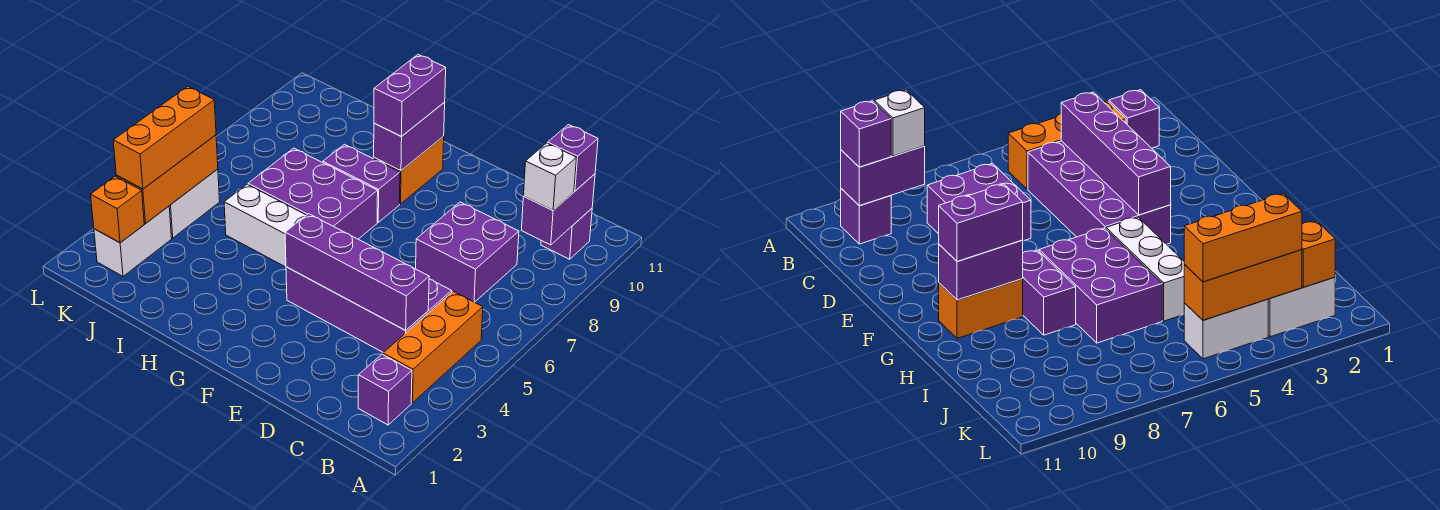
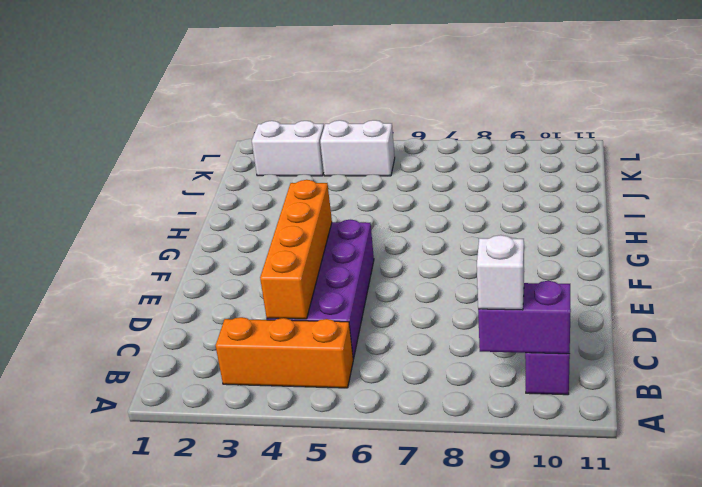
orange brick C4:F4 level 2 -> purple brick C4:F4 level 2
none -> purple brick B2 level 1
none -> purple brick C7:D8 level 1
none -> white brick G5:I5 level 1

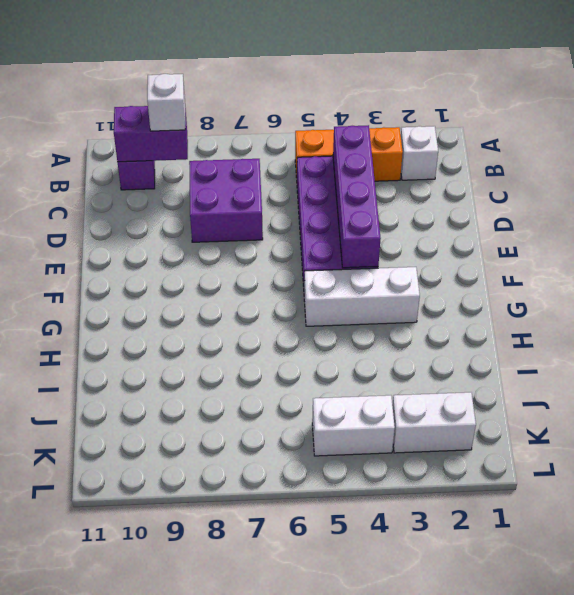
white brick B2 level 1 -> purple brick B2 level 1
white brick G3:G5 level 1 -> white brick G5:I5 level 1
none -> purple brick G6:I7 level 1
none -> purple brick G8:H8 level 1
none -> orange brick G9:G10 level 1

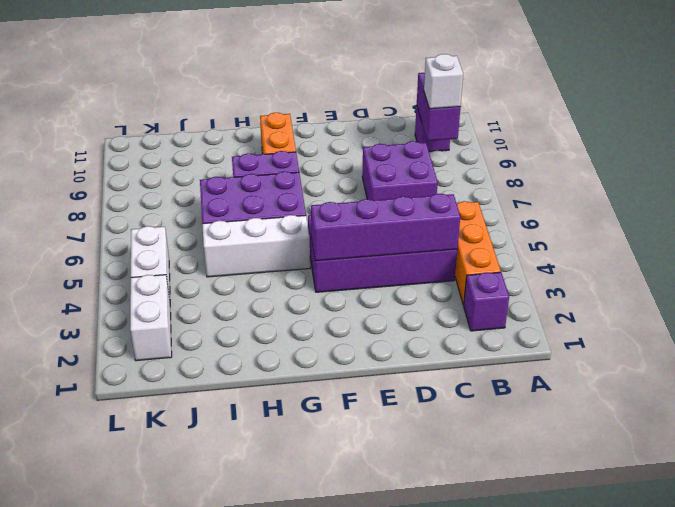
none -> purple brick G9:G10 level 2
none -> orange brick K2 level 2
none -> orange brick K3:K5 level 2

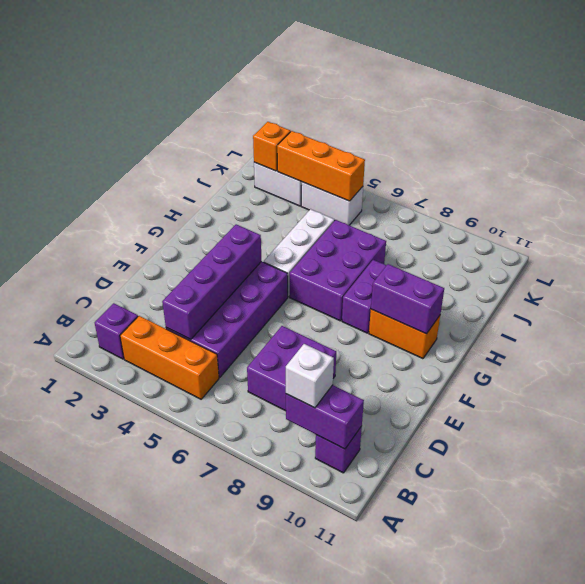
none -> purple brick B10 level 3
none -> purple brick G9:G10 level 3
none -> orange brick K3:K5 level 3

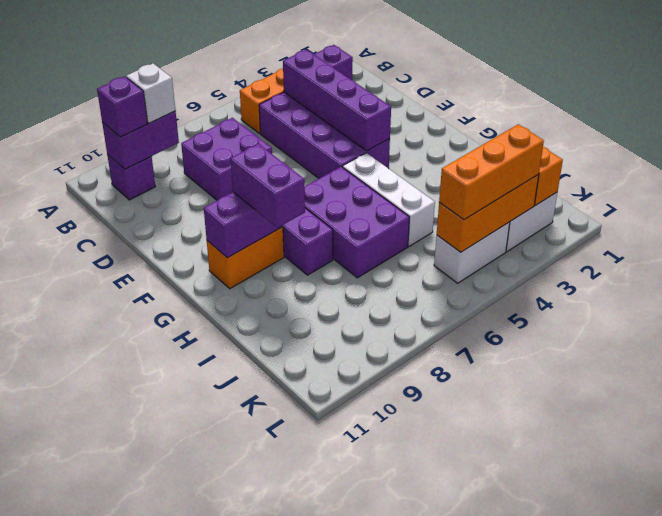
purple brick G9:H9 level 3 -> purple brick G9:G10 level 3

